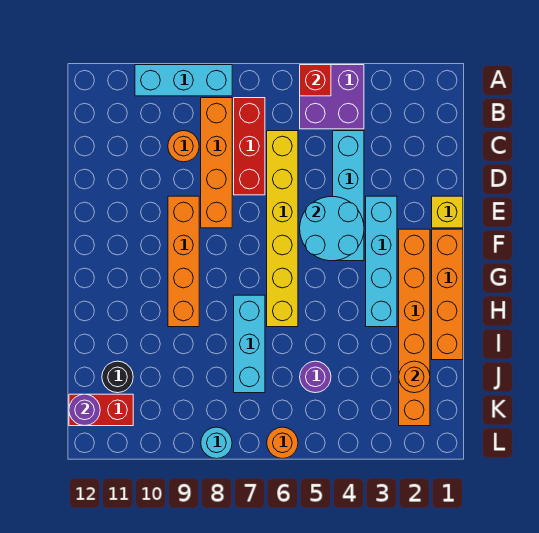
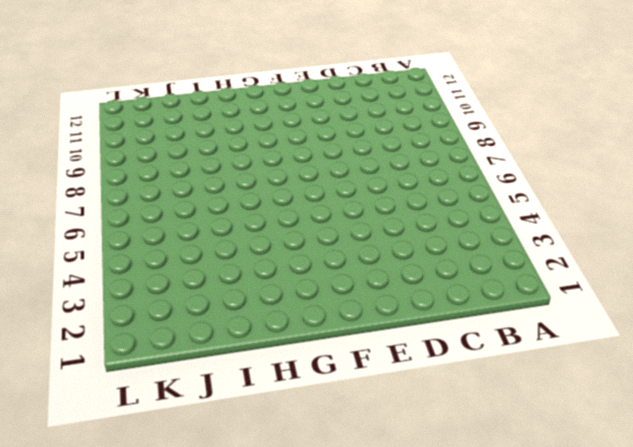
none -> purple brick A4:B5 level 1
none -> cyan brick A8:A10 level 1
none -> red brick B7:D7 level 1

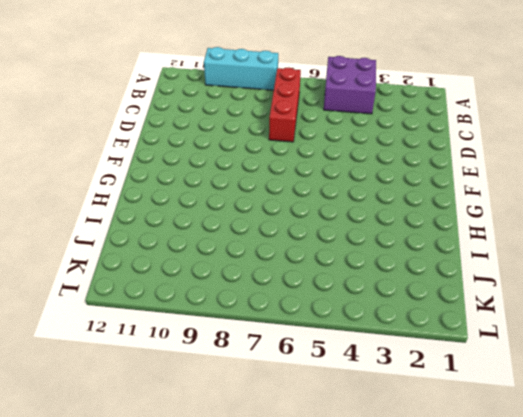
none -> orange brick B8:E8 level 1
none -> cyan brick C4:F4 level 1
none -> yellow brick C6:H6 level 1

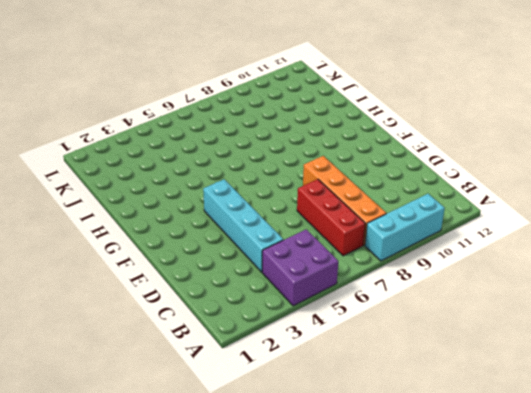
none -> yellow brick C6:H6 level 1
none -> orange round brick C9 level 1
none -> yellow brick E1 level 1

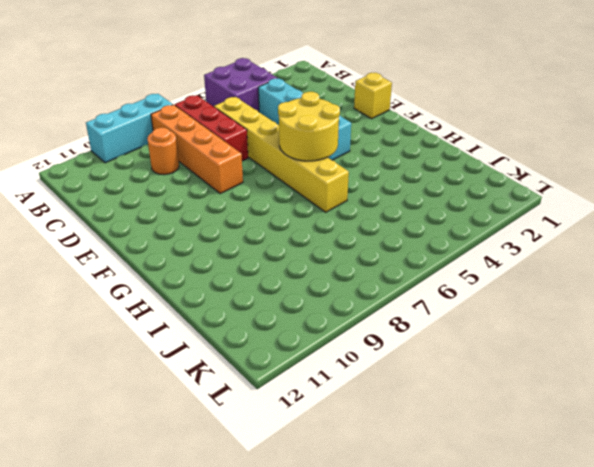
yellow round brick F5:G6 level 2 -> cyan round brick E4:F5 level 2
none -> cyan brick E3:H3 level 1
none -> orange brick E9:H9 level 1
none -> orange brick F1:I1 level 1

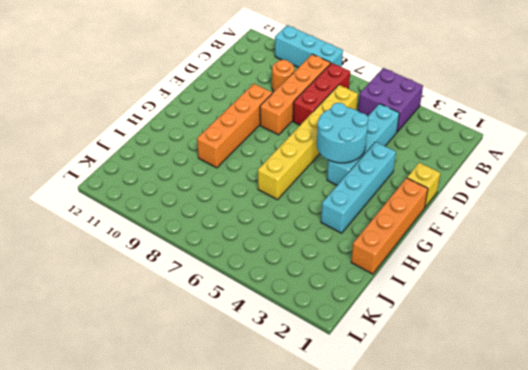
none -> orange brick F2:K2 level 1
none -> cyan brick H7:J7 level 1
none -> purple round brick J5 level 1

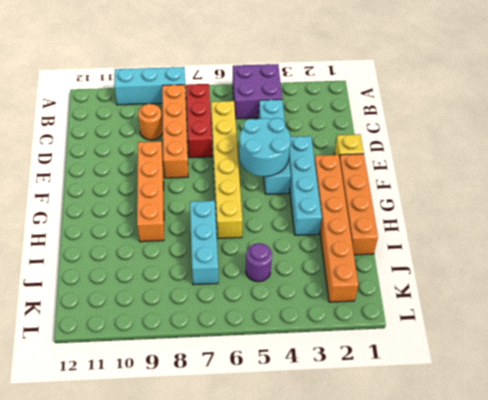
none -> black round brick J11 level 1
none -> red brick K11:K12 level 1
none -> orange round brick L6 level 1

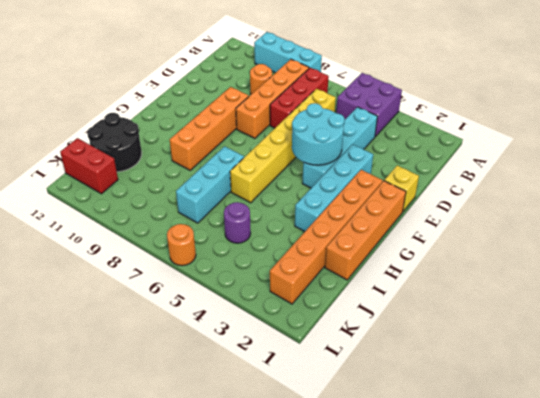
black round brick I11:J12 level 1 -> black round brick J11 level 1
none -> cyan round brick L8 level 1
none -> red brick A5 level 2
none -> orange round brick J2 level 2

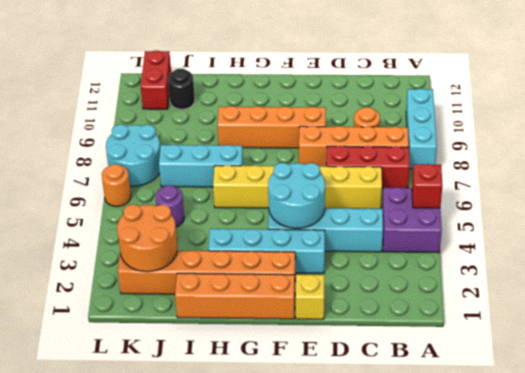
orange round brick J2:K3 level 2 -> orange round brick J2 level 2
cyan round brick K7:L8 level 1 -> cyan round brick L8 level 1
none -> purple round brick K12 level 2

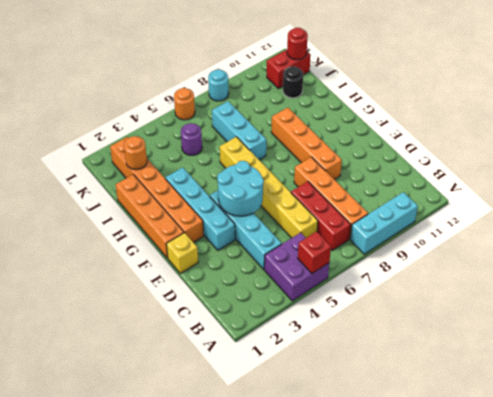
red round brick K12 level 2 -> purple round brick K12 level 2
none -> orange round brick C9 level 1

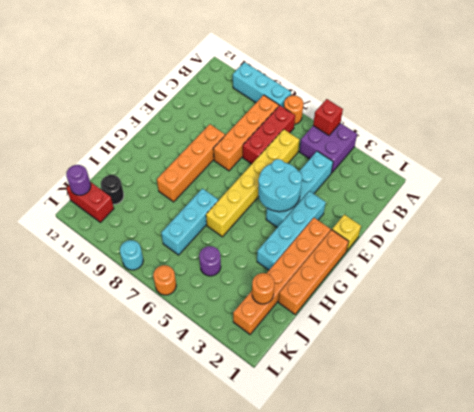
orange round brick A7 level 1 -> orange round brick C9 level 1

